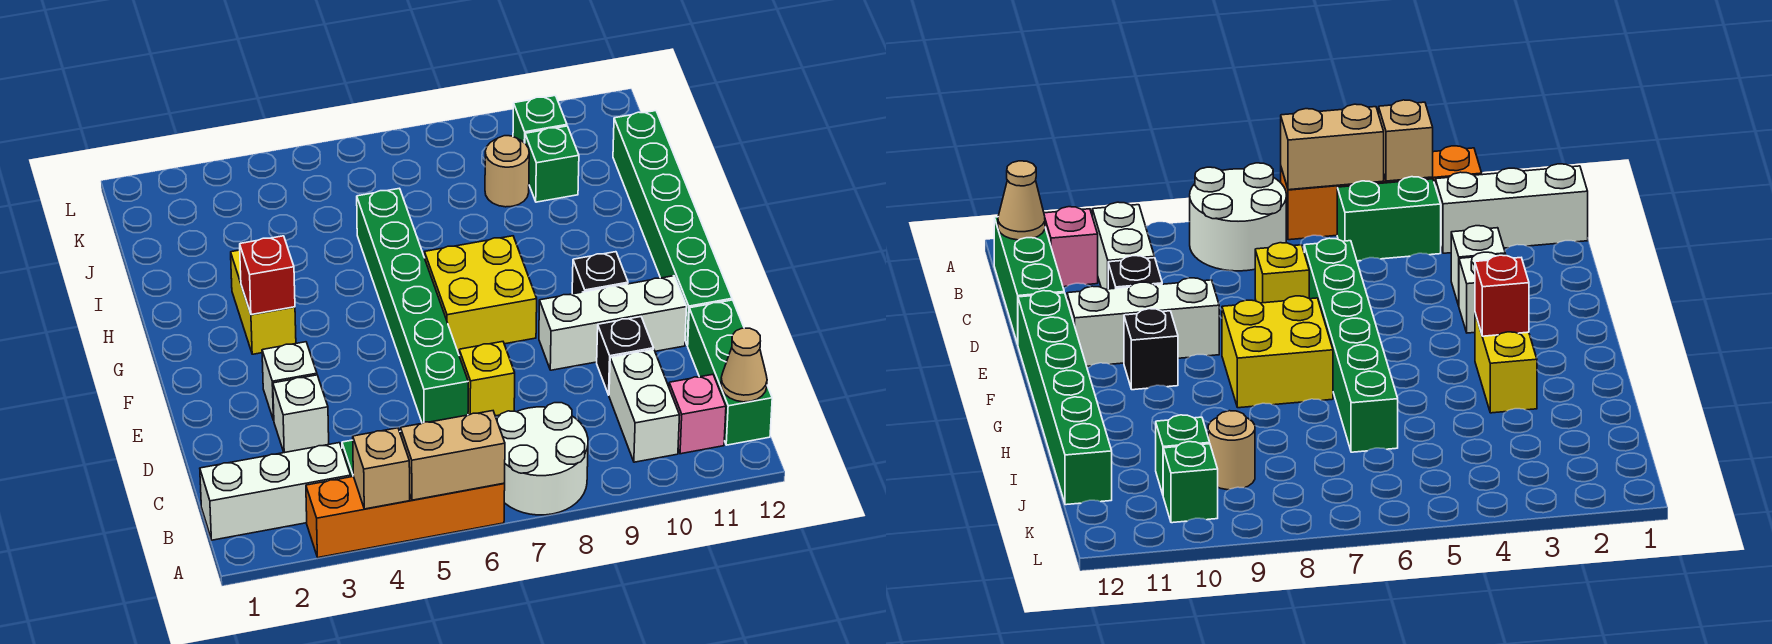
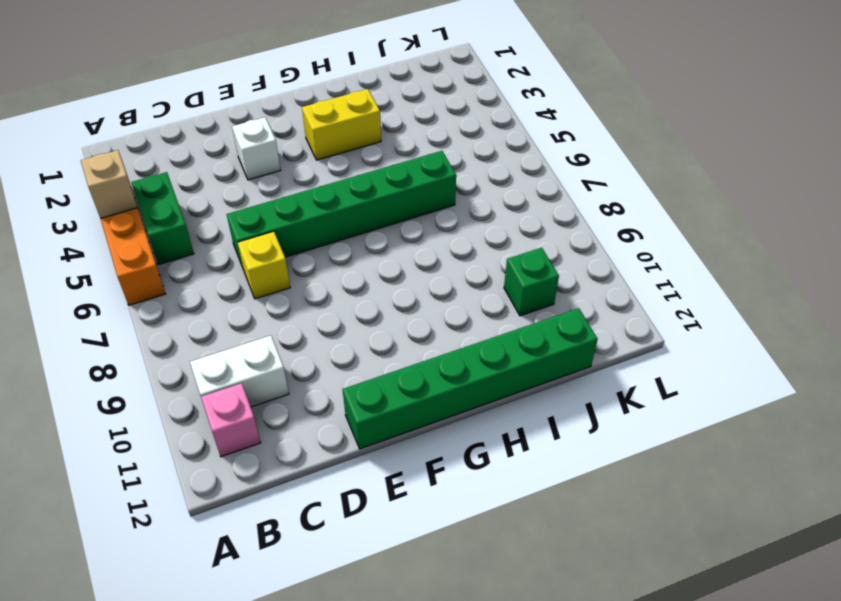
none -> white round brick A7:B8 level 1
none -> white brick B1:B3 level 1
none -> green brick B12:D12 level 1

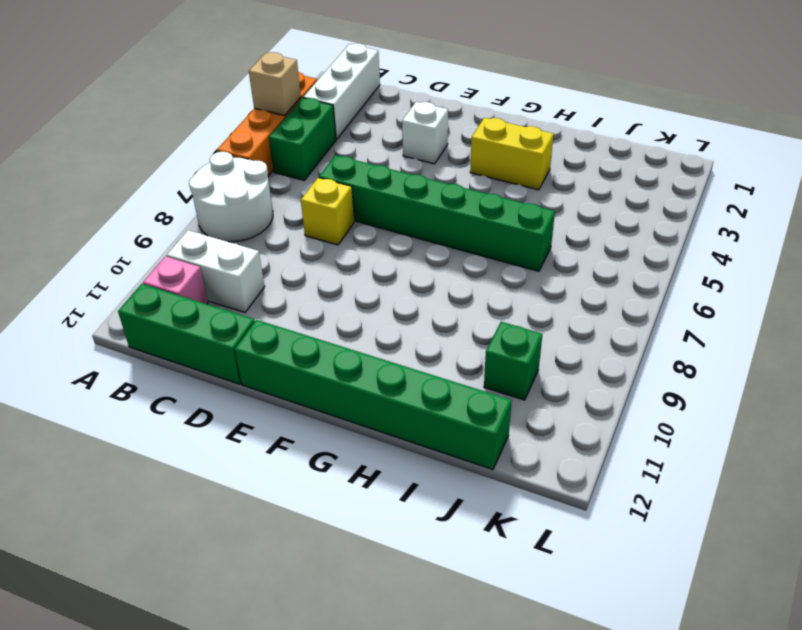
none -> white brick D3 level 1
none -> black brick D10 level 1
none -> white brick E9:E11 level 1

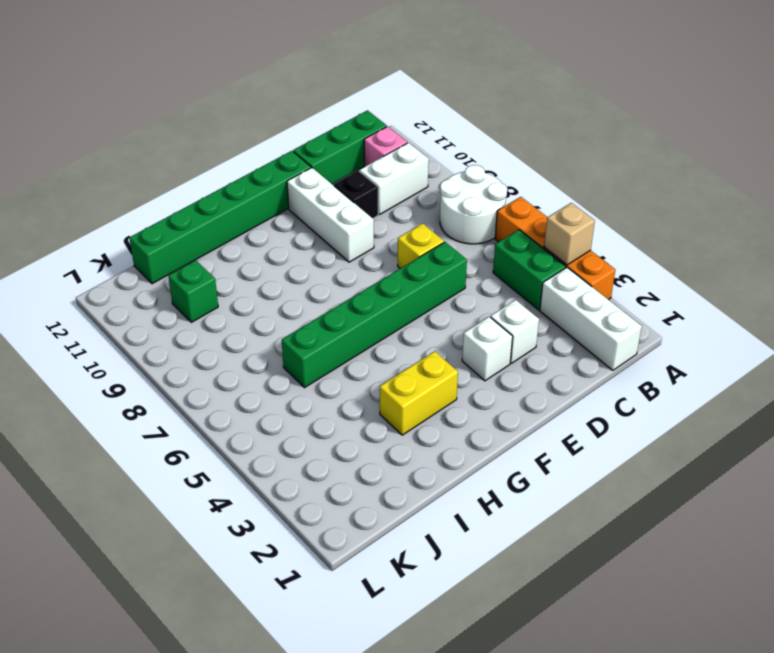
none -> yellow brick F7:G8 level 1
none -> black brick F10 level 1
none -> tan round brick J9 level 1

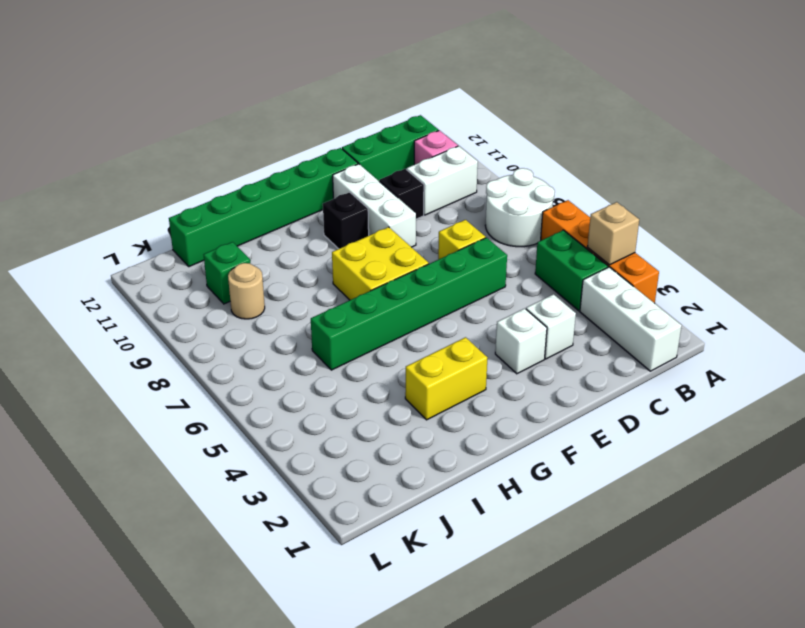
none -> green brick K10 level 1
none -> tan brick A5:A6 level 2
none -> tan cone B12 level 2

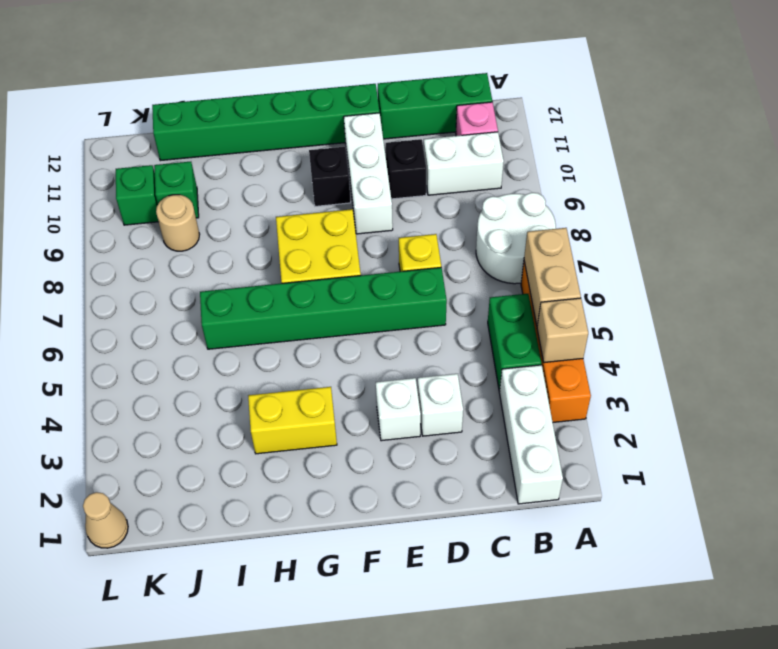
tan cone L1 level 1 -> tan cone B12 level 2
none -> red brick G3 level 2

